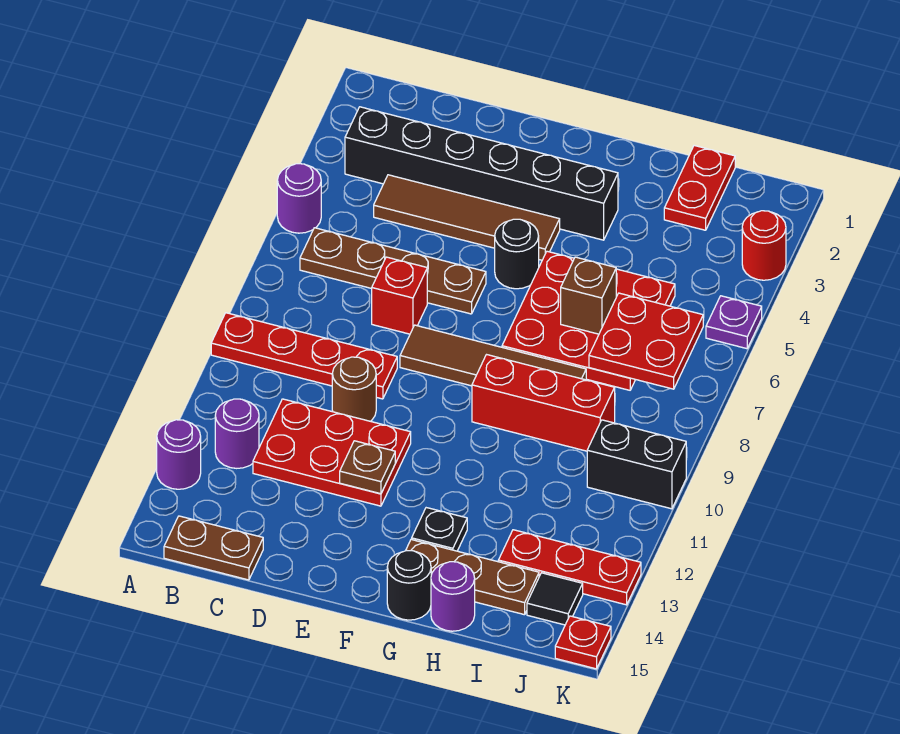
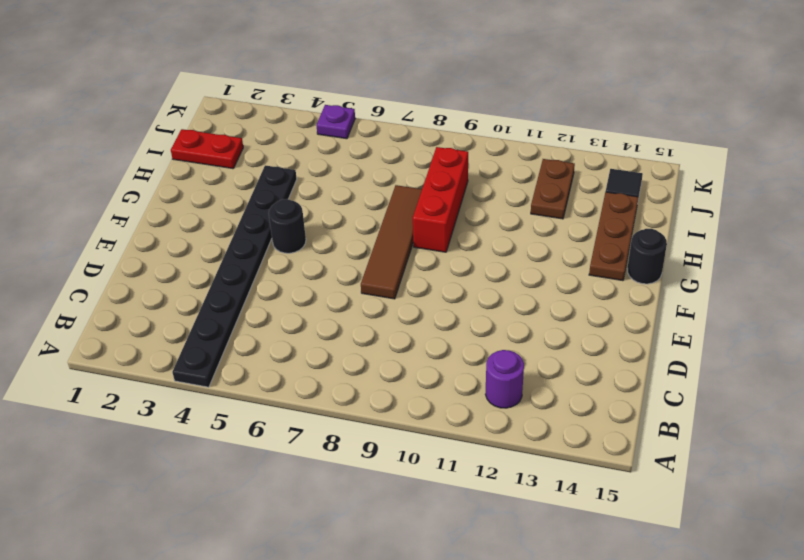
black plate A4:H4 level 1 -> brown tile C4:F4 level 1
brown plate I12:J12 level 1 -> brown plate B15:C15 level 1
none -> purple round brick A5 level 1
none -> red plate A9:D9 level 1
none -> purple round brick A13 level 1

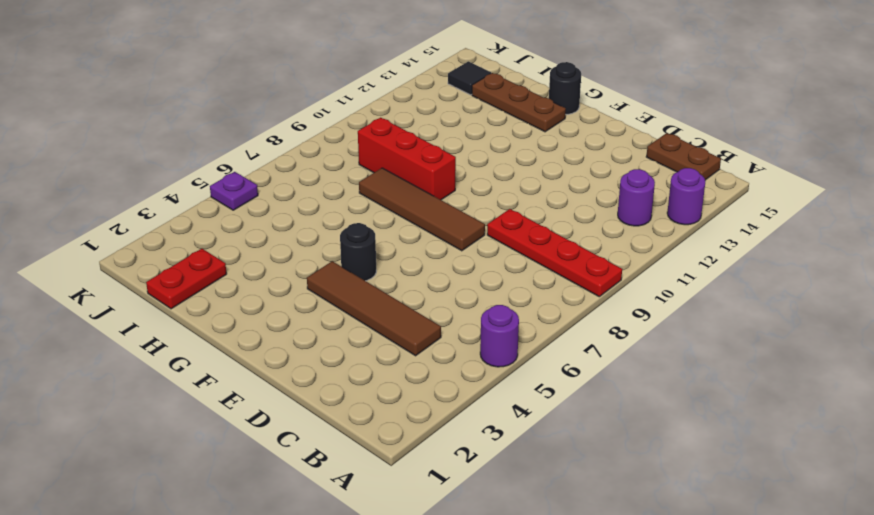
none -> black brick B3:G3 level 1
none -> brown plate B6:E6 level 1
none -> red plate C11:E12 level 1

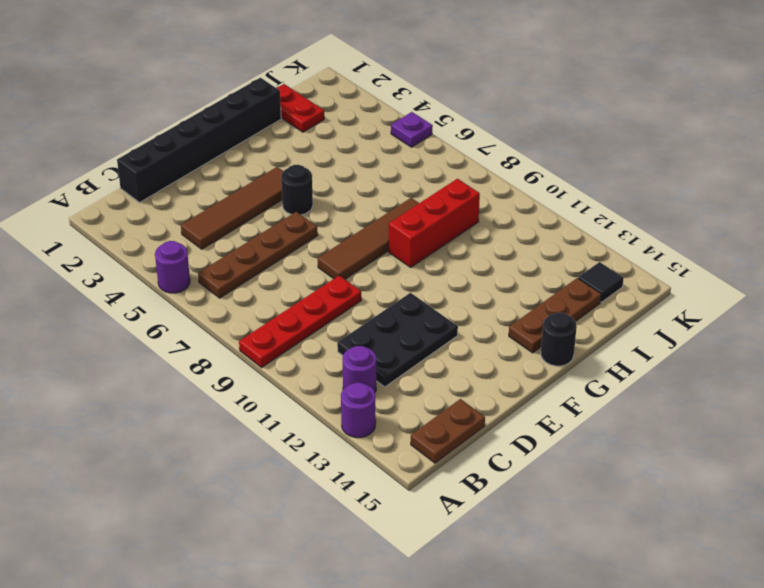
black brick C1:H1 level 1 -> black brick B3:G3 level 1
black plate C11:E12 level 1 -> red plate C11:E12 level 1
none -> red brick D7 level 1
none -> brown round brick D10 level 1
none -> red plate G5:I7 level 1

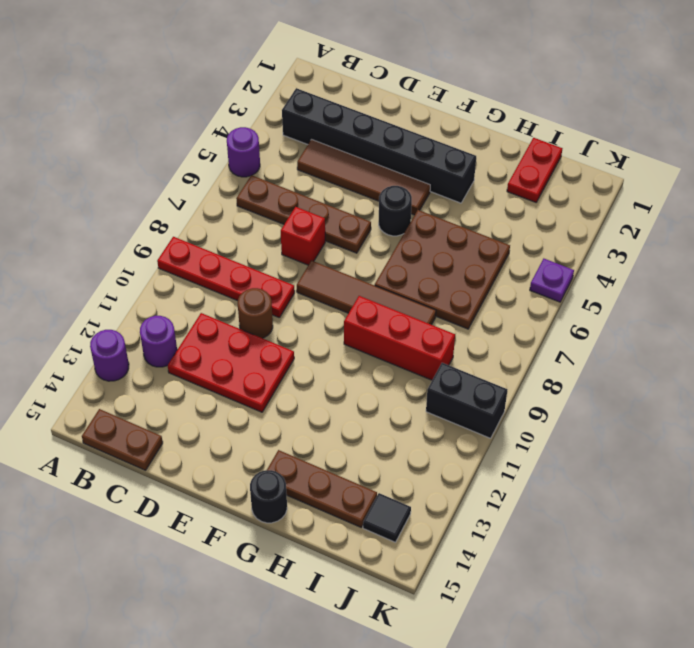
brown plate G5:I7 level 1 -> red plate G5:I7 level 1
none -> black plate G13 level 1
none -> purple round brick H15 level 1
none -> red plate I13:K13 level 1

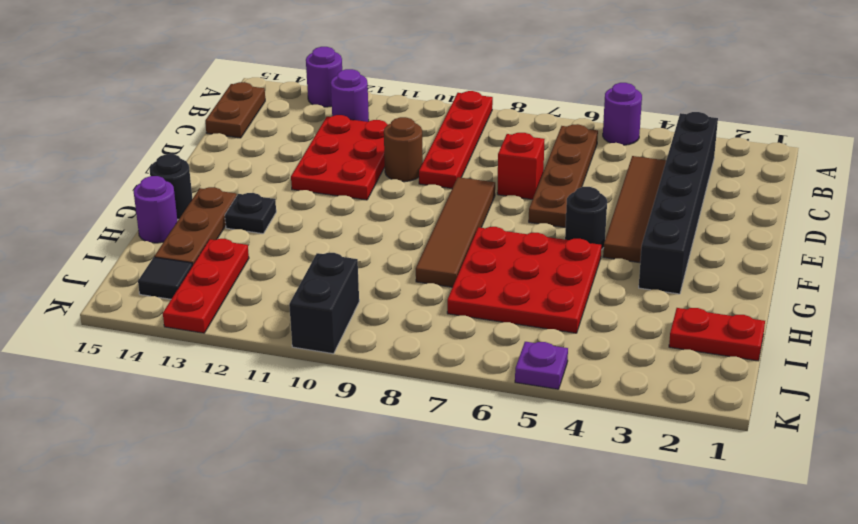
none -> red brick G9:I9 level 1
none -> red round brick K3 level 1
none -> red plate K15 level 1

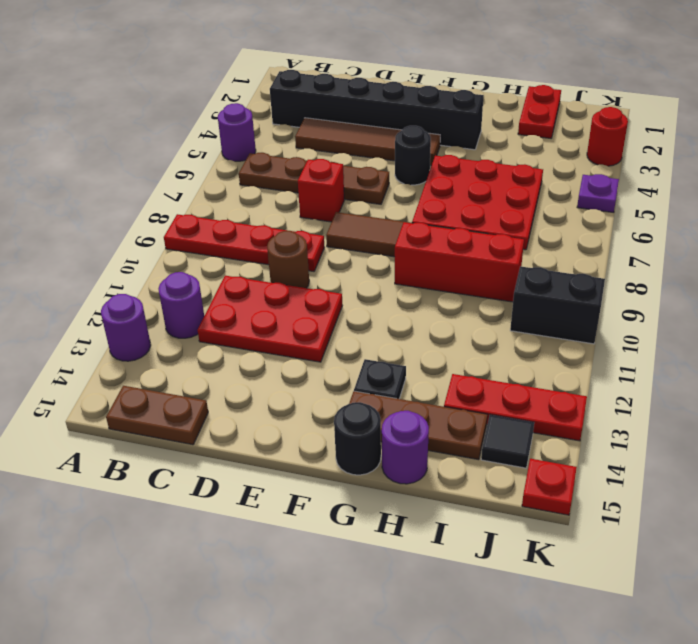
none -> brown plate E12 level 2
none -> brown brick H6 level 2
none -> red plate I6:J7 level 2

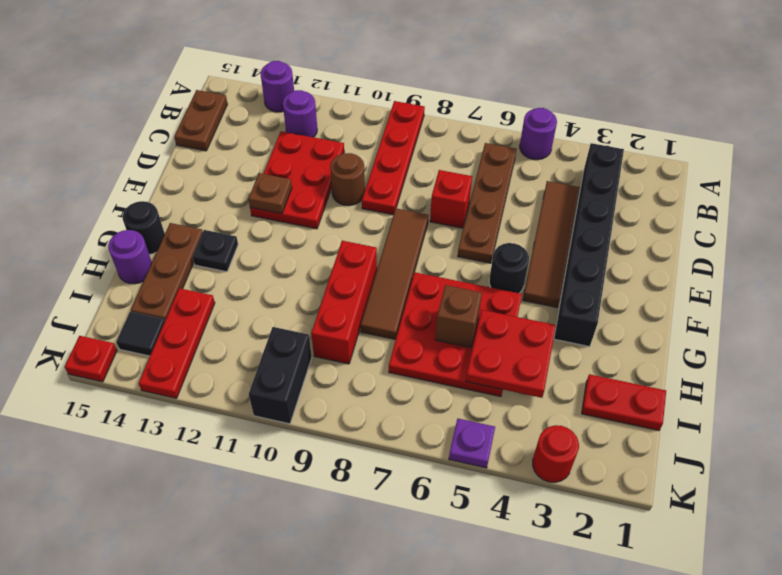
red plate H4:I5 level 2 -> red plate I6:J7 level 2

